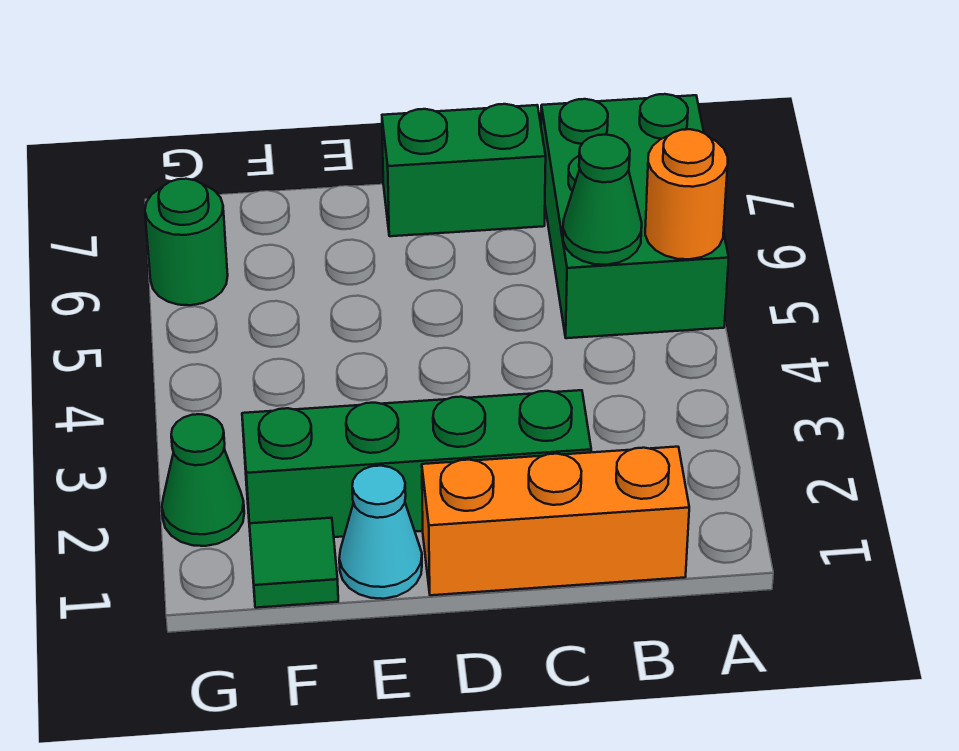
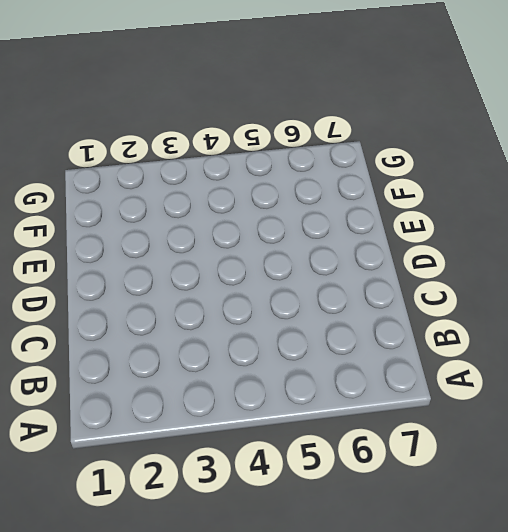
none -> green brick A5:B7 level 1
none -> orange brick B1:D1 level 1

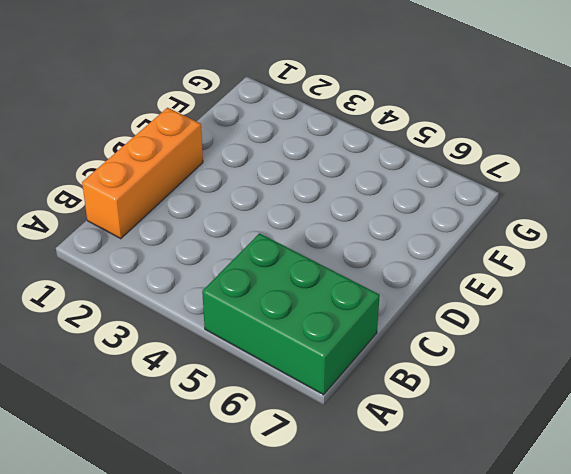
none -> green brick C2:F2 level 1
none -> green brick C7:D7 level 1

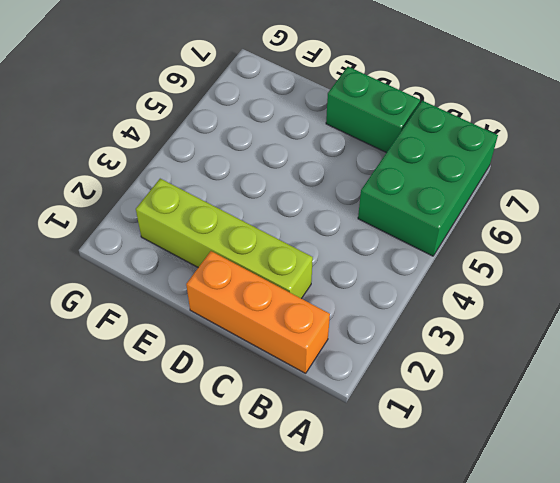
lime brick C2:F2 level 1 -> green brick C2:F2 level 1
none -> cyan cone E1 level 1
none -> green tile F1 level 1

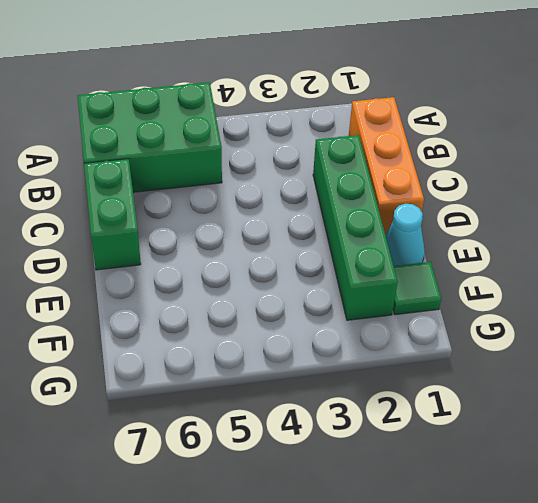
none -> green cone G2 level 1
none -> green round brick G6 level 1

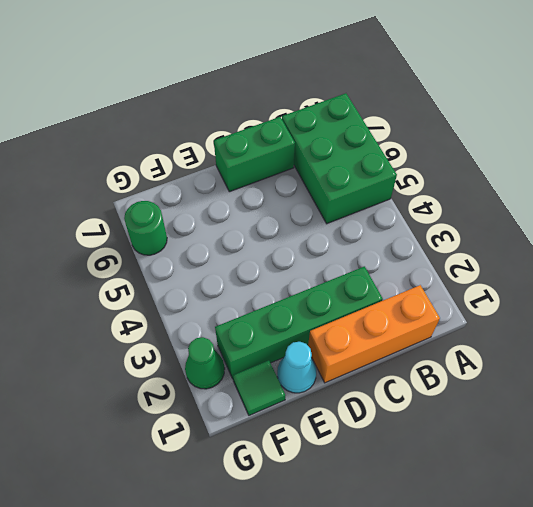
none -> orange round brick A5 level 2
none -> green cone B5 level 2

